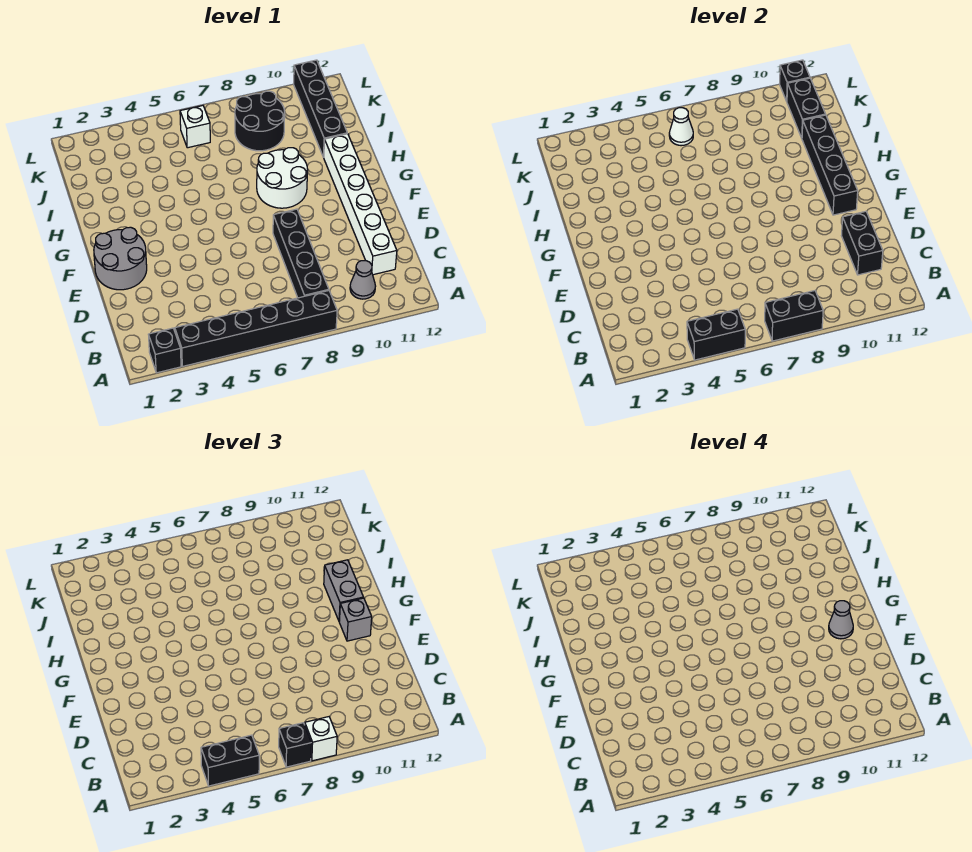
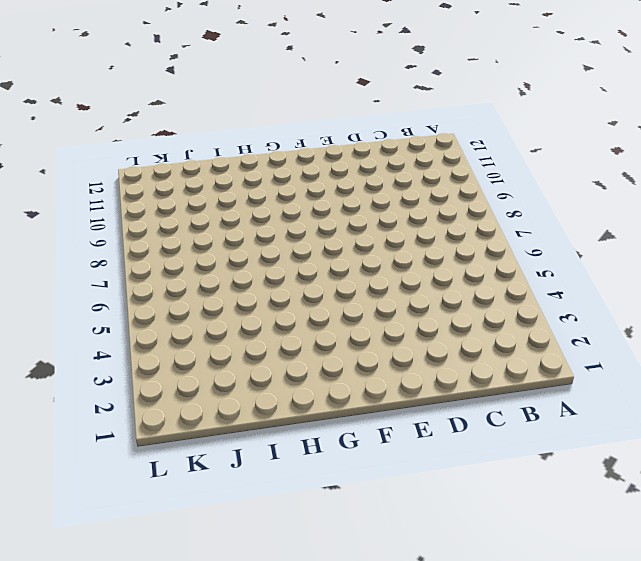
none -> black brick A2 level 1
none -> black brick A3:A8 level 1
none -> black brick B8:E8 level 1

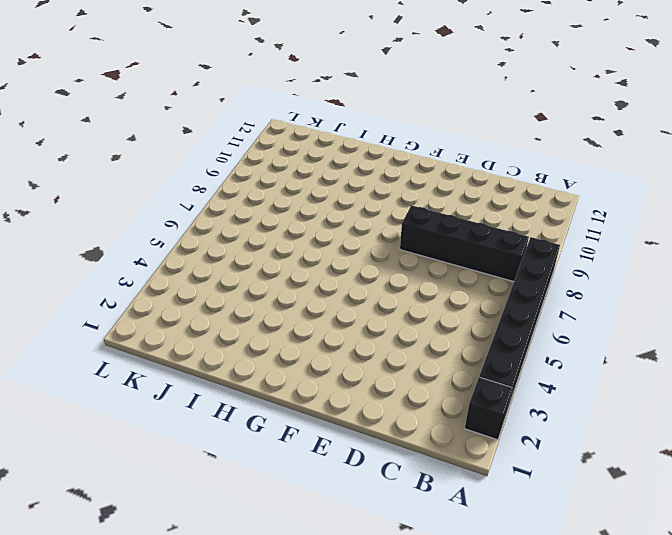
none -> grey cone B10 level 1
none -> white brick C11:H11 level 1
none -> grey round brick E1:F2 level 1

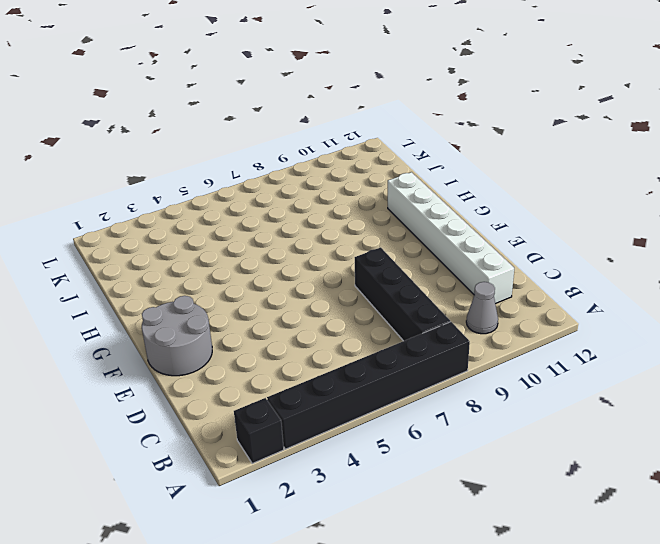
none -> white round brick G8:H9 level 1
none -> black brick I11:L11 level 1
none -> black round brick J8:K9 level 1

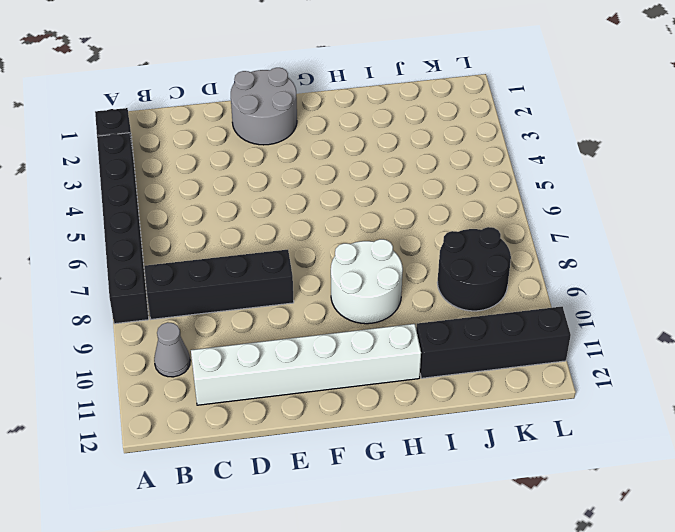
none -> white brick K6 level 1
none -> black brick A4:A5 level 2
none -> black brick A7:A8 level 2

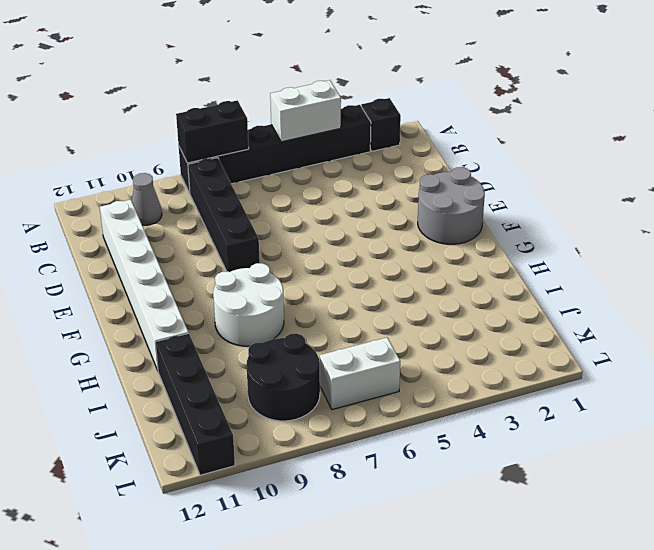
white brick A4:A5 level 2 -> black brick A4:A5 level 2
white brick K6:K7 level 1 -> white brick K6 level 1
none -> black brick C11:D11 level 2
none -> black brick F11:I11 level 2
none -> black brick J11:K11 level 2

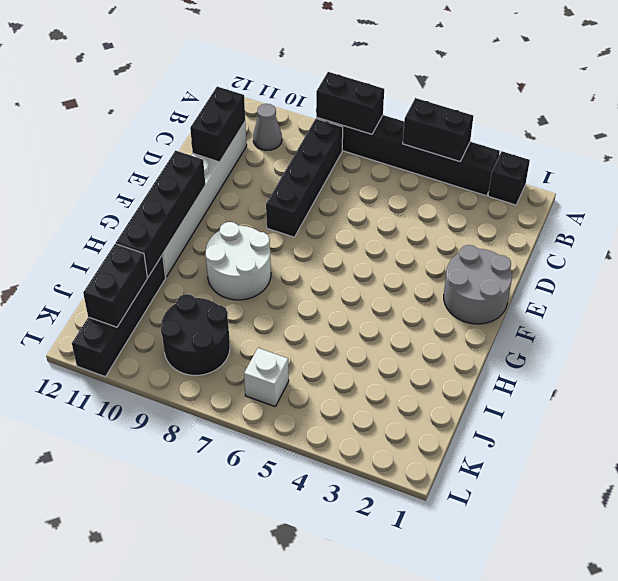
none -> white cone K6 level 2
none -> black brick L11 level 2
none -> black brick A4:A5 level 3

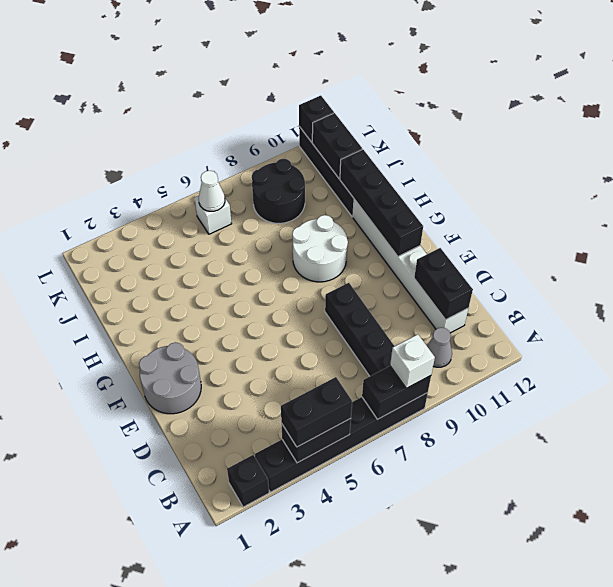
none -> black brick A7 level 3
none -> grey brick F11 level 3
none -> grey brick G11:H11 level 3

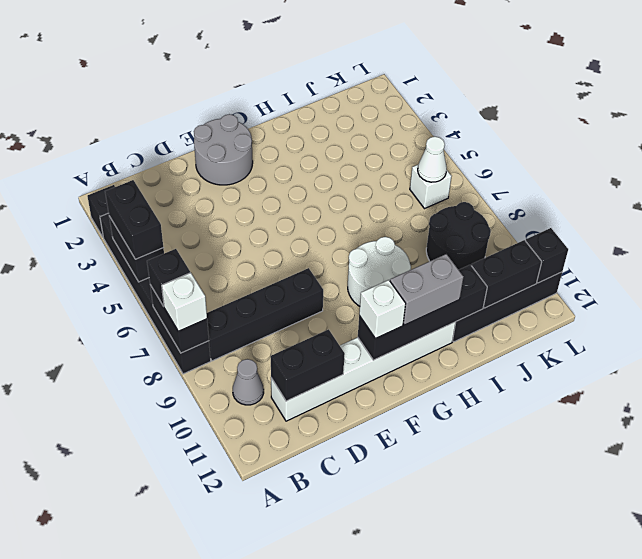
white brick F11 level 3 -> grey brick F11 level 3
none -> grey cone F11 level 4

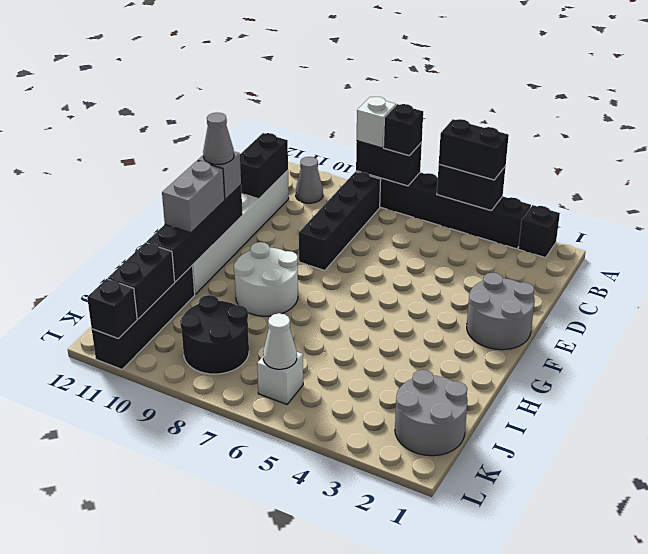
grey round brick J1:K2 level 1 -> none

